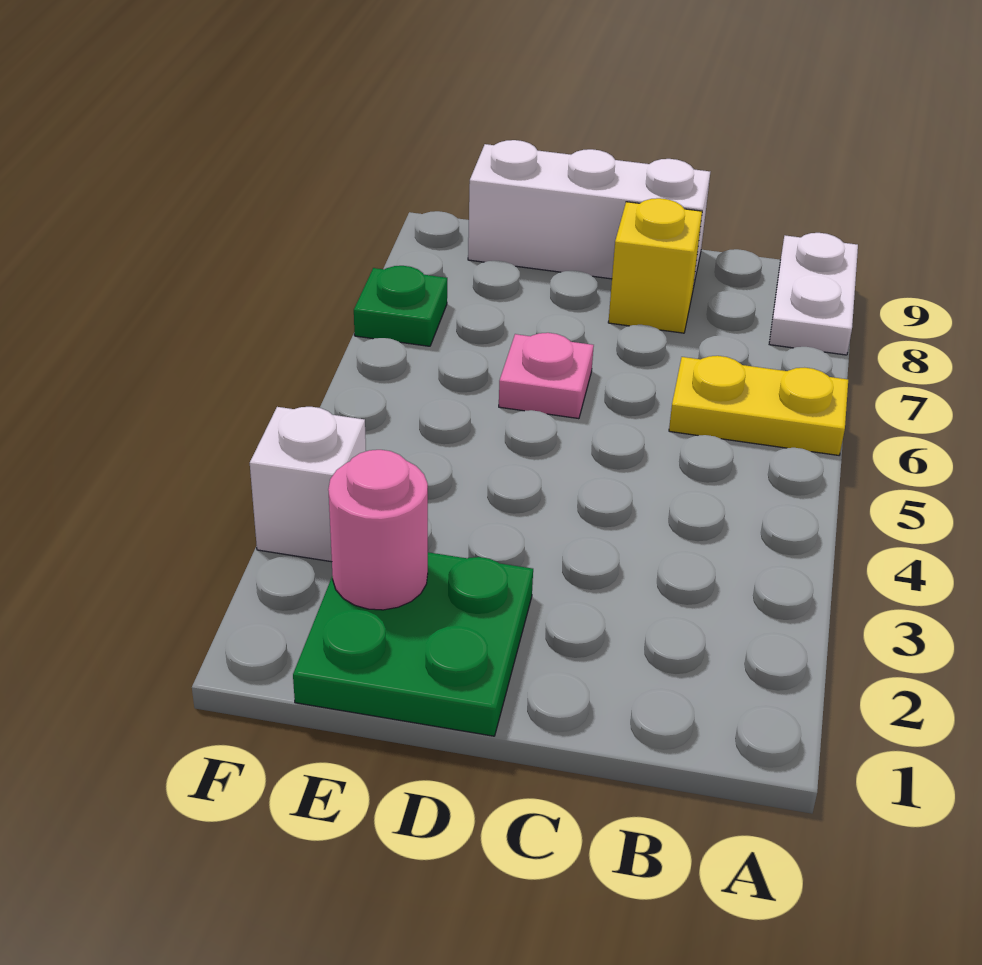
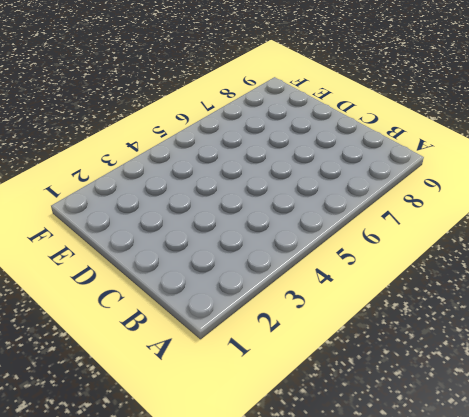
none -> yellow plate A6:B6 level 1
none -> white plate A8:A9 level 1

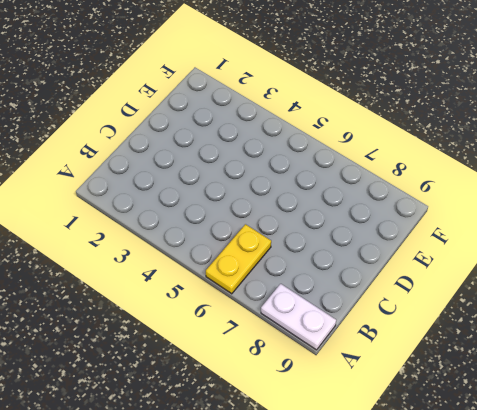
none -> yellow brick C8 level 1
none -> white brick C9:E9 level 1

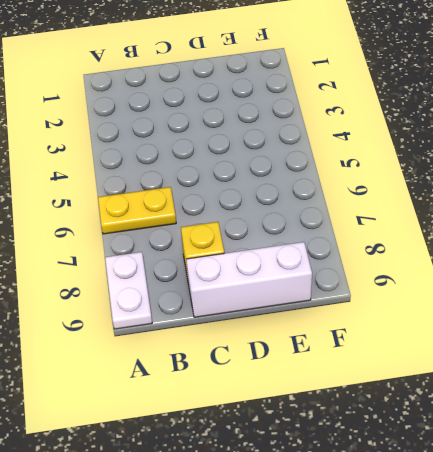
none -> green plate D1:E2 level 1
none -> pink plate D6 level 1

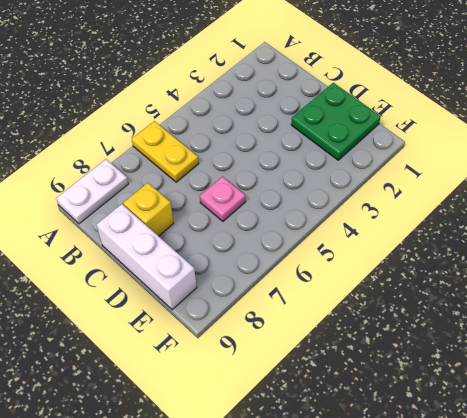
none -> white brick F3 level 1
none -> green plate F7 level 1

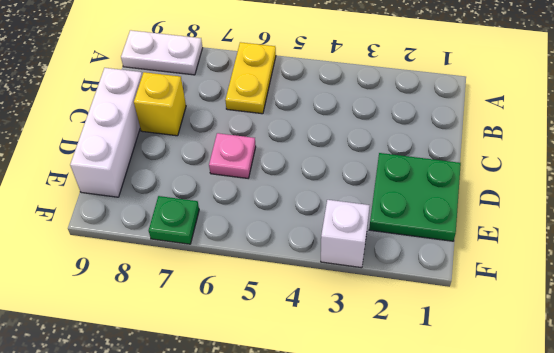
none -> pink round brick E2 level 2

